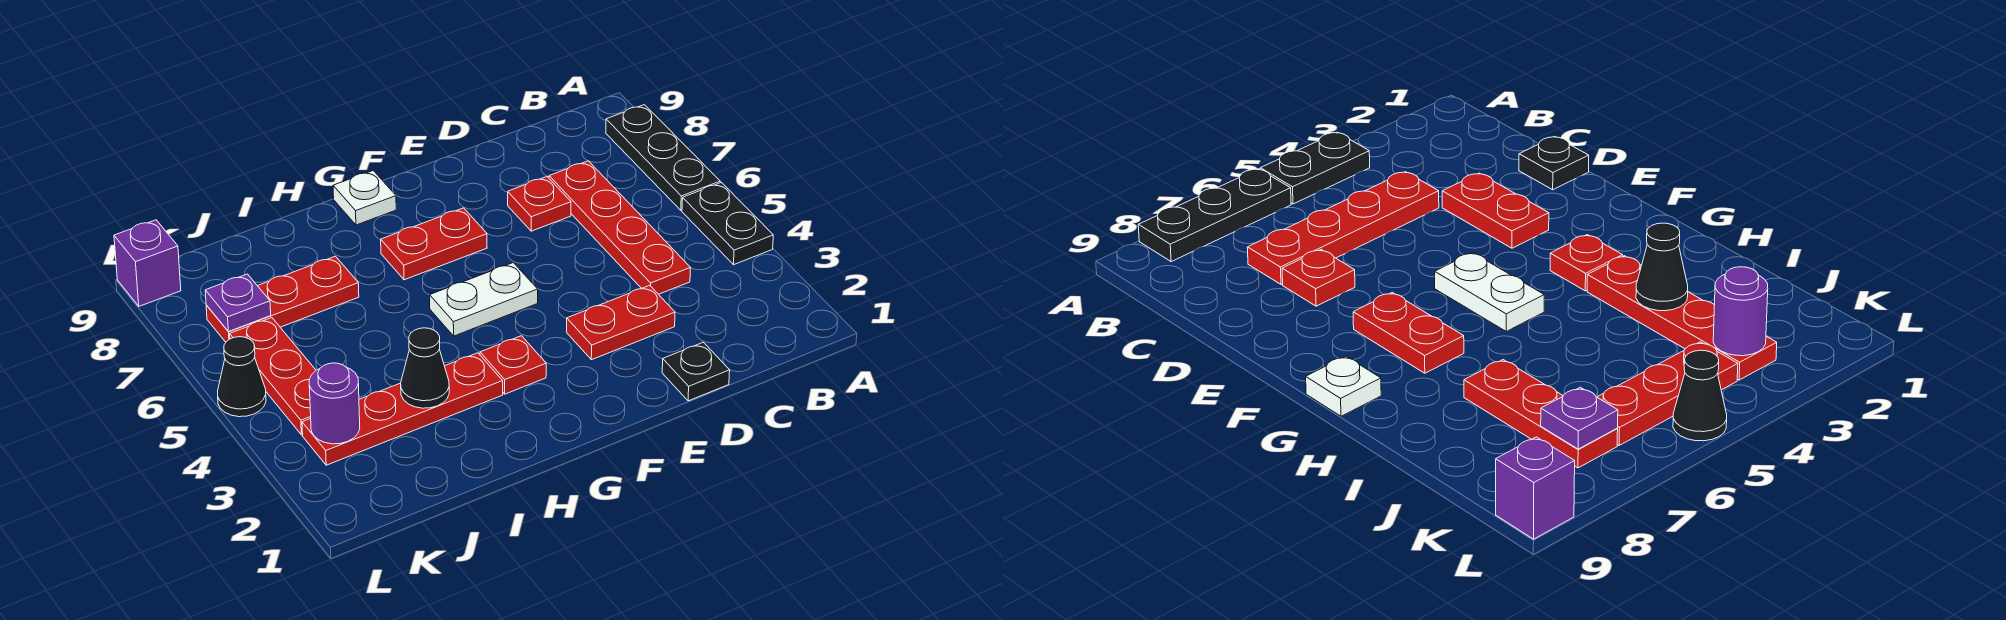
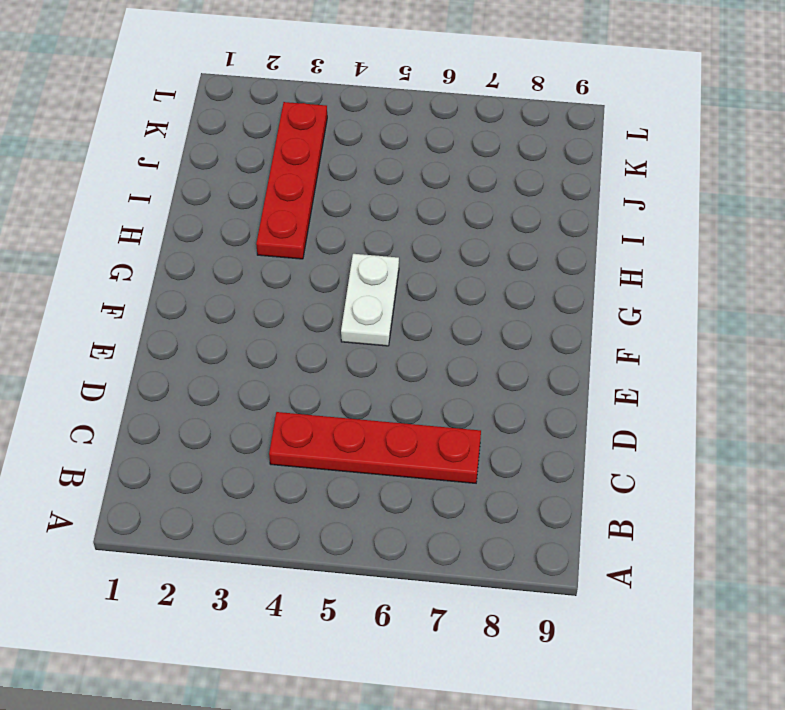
none -> black plate A4:A5 level 1
none -> black plate A6:A8 level 1
none -> black plate D1 level 1

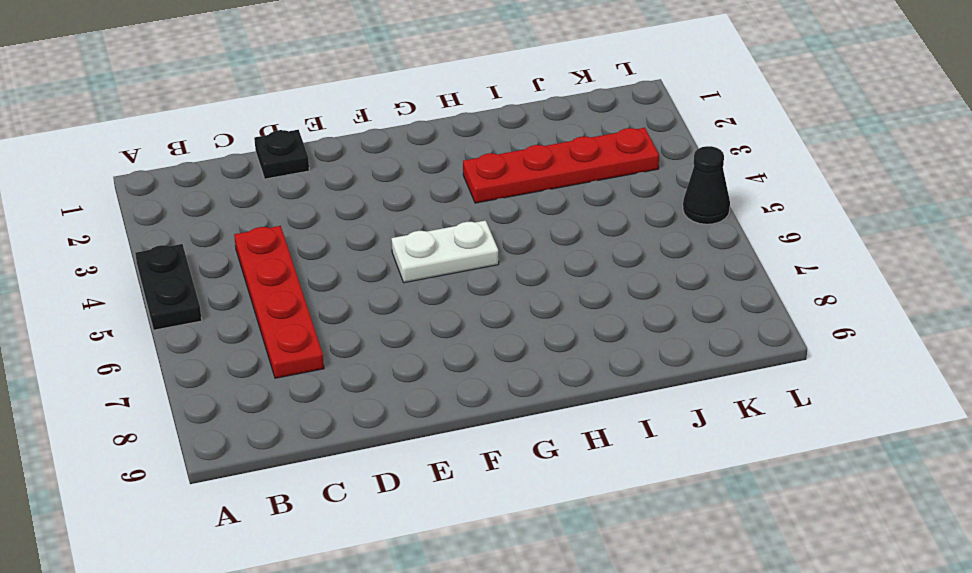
none -> black plate A6:A8 level 1
none -> red plate D3:E3 level 1
none -> red plate D7 level 1

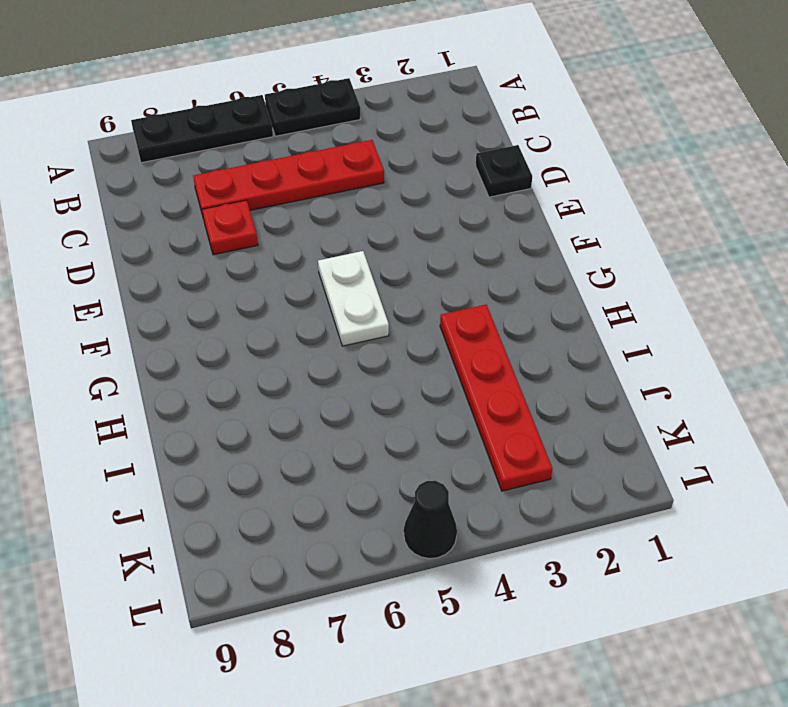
none -> red plate D3:E3 level 1
none -> red plate F7:G7 level 1
none -> red plate G3 level 1

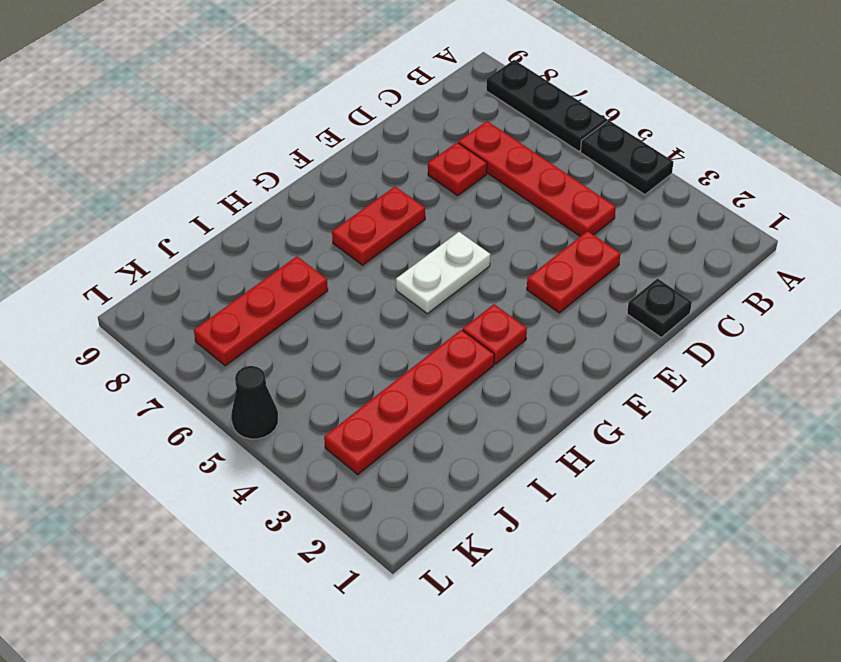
none -> white plate G9 level 1
none -> red plate K4:K6 level 1
none -> purple brick L9 level 1

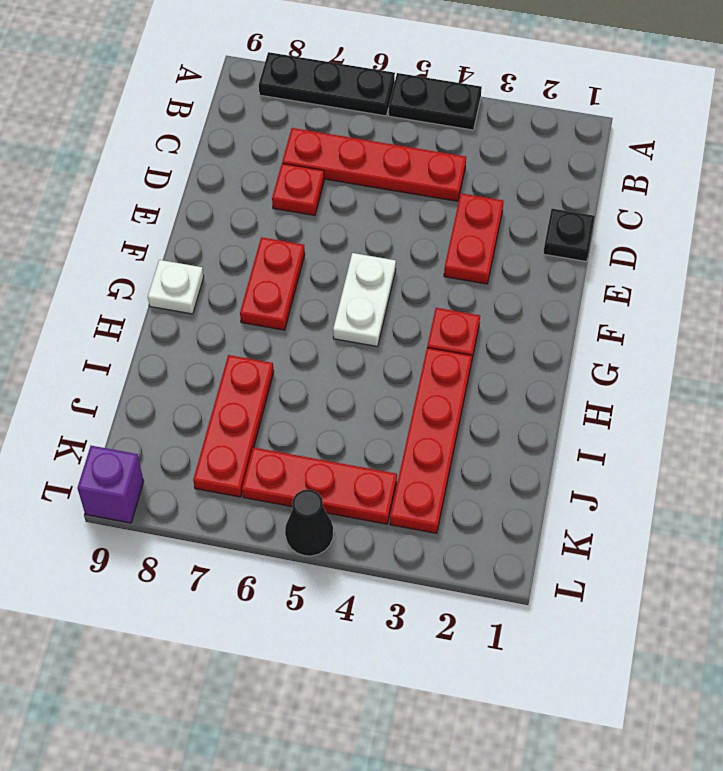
none -> black cone I3 level 2
none -> purple round brick K3 level 2
none -> purple plate K7 level 2

